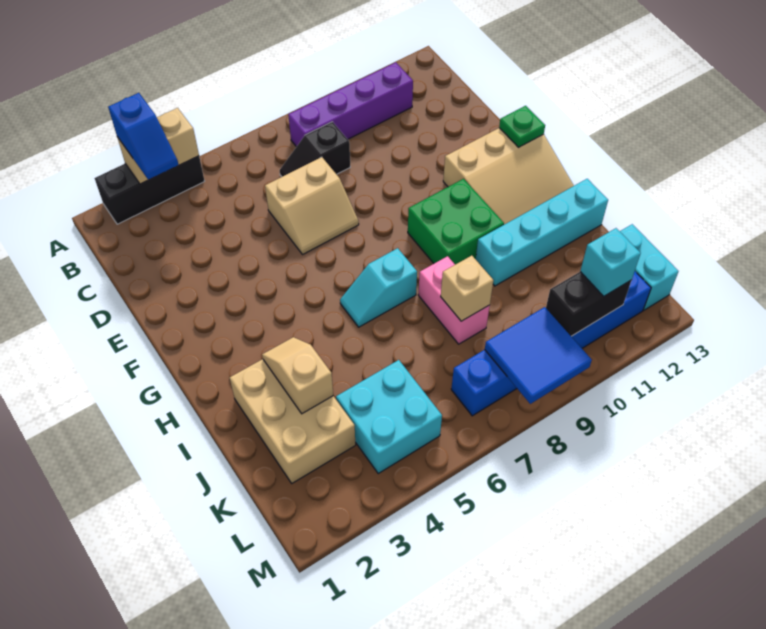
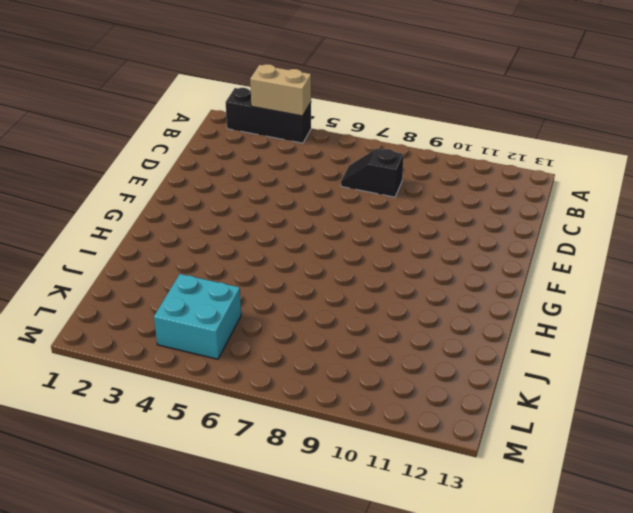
none -> purple brick B8:B11 level 1
none -> tan slope D6:E7 level 1 top D
none -> tan slope F11:H13 level 1 top F

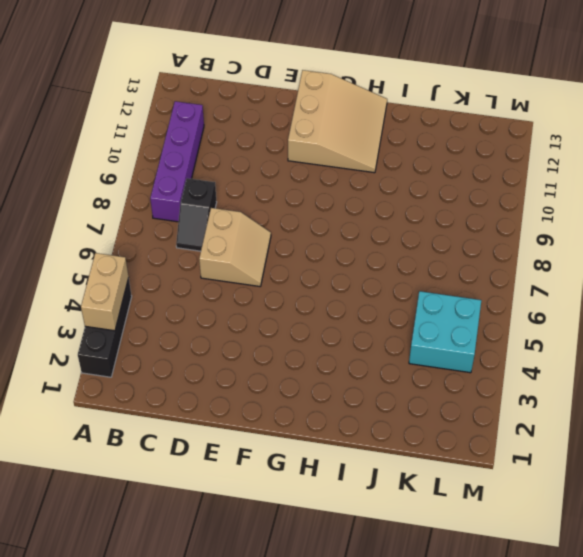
none -> green brick G9:H10 level 1
none -> cyan slope H6:H7 level 1 top 7
none -> tan brick I2:K3 level 1

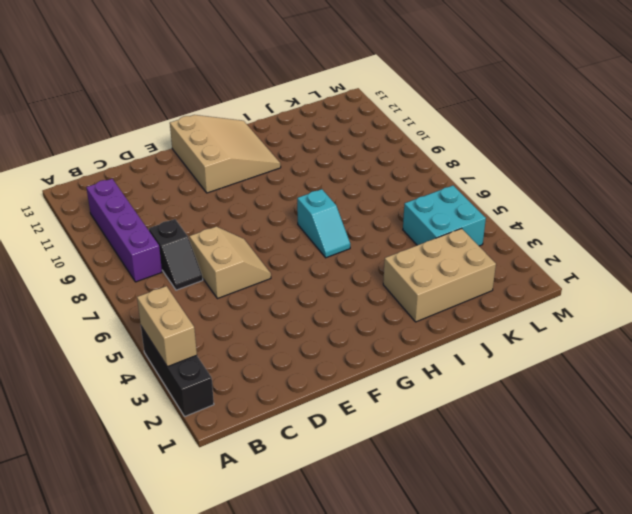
none -> green brick G9:H10 level 1
none -> pink brick I8:J8 level 1
none -> cyan brick I10:I13 level 1

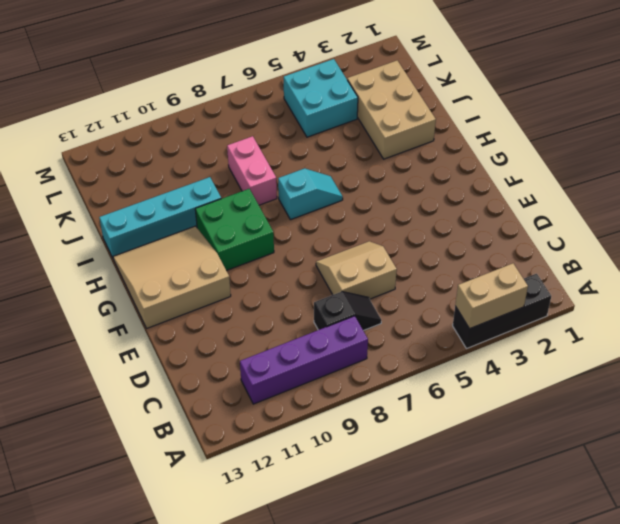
none -> cyan brick K13:L13 level 1
none -> blue brick L7:L12 level 1
none -> green plate F13 level 2

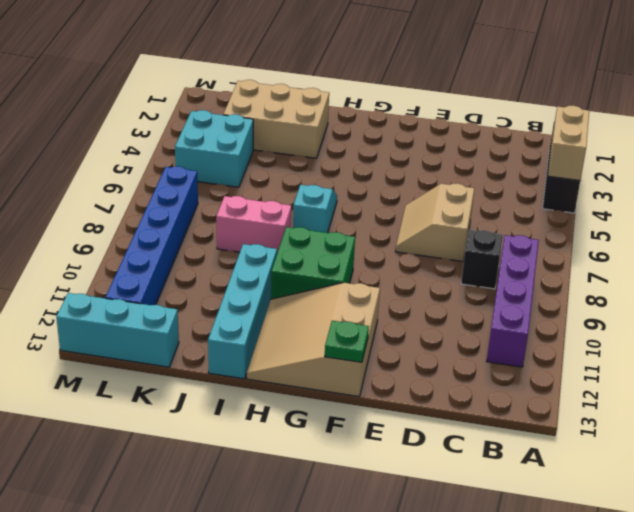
cyan brick K13:M13 level 1 -> cyan brick K13:L13 level 1
none -> tan slope I3:J3 level 2 top J
none -> tan brick J8 level 2
none -> blue tile L8:M9 level 2

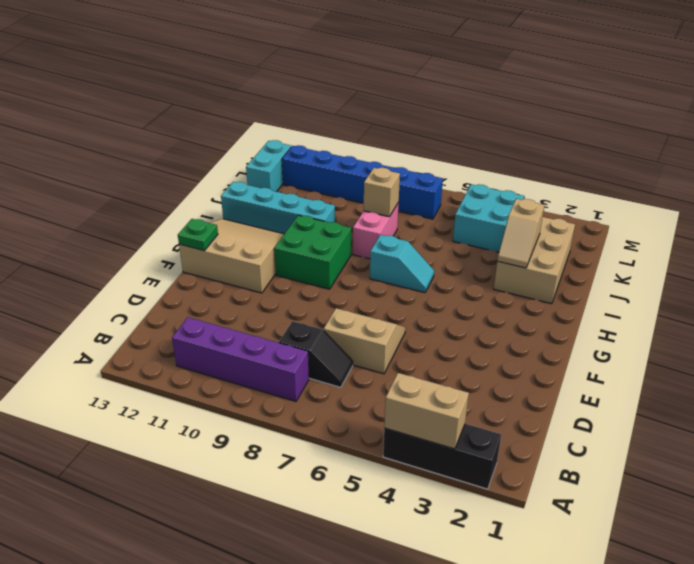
none -> blue tile L8:M9 level 2
none -> black brick L10:L11 level 2
none -> blue slope A3:B3 level 3 top A

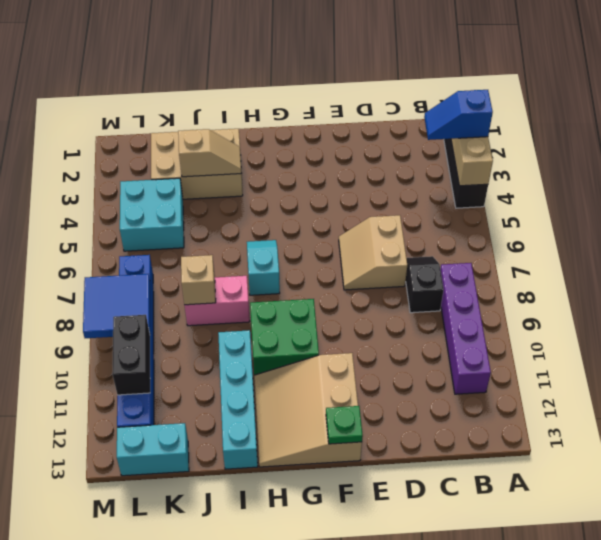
none -> cyan brick L11 level 3

